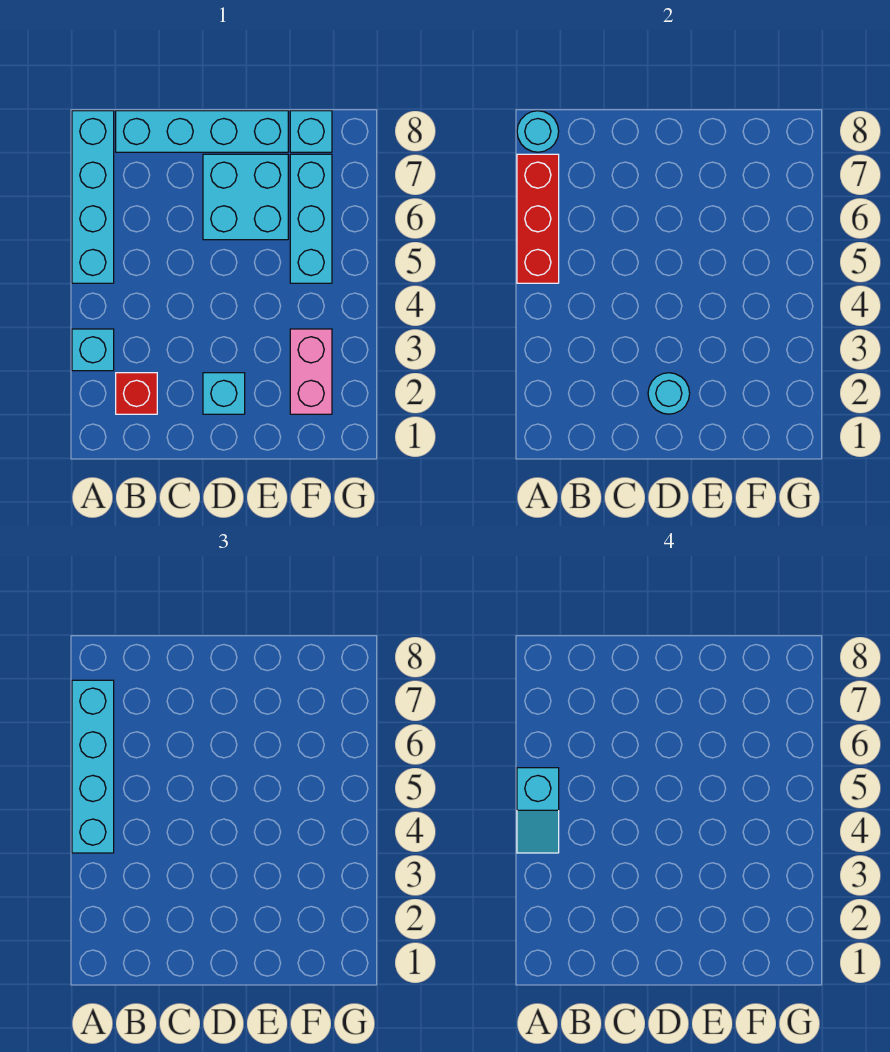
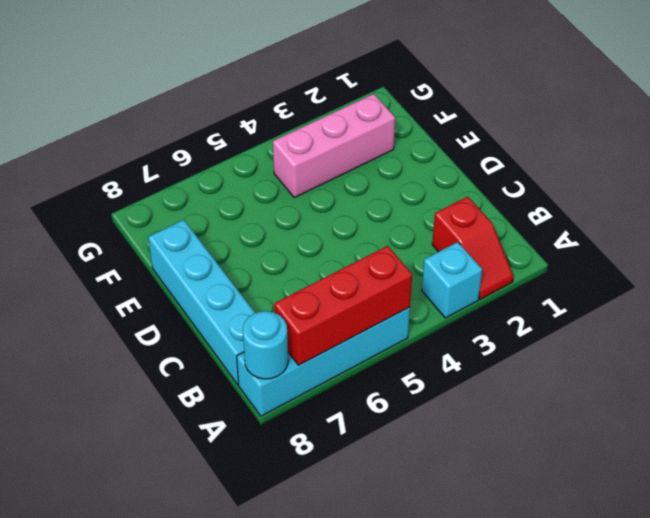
red slope A2:B2 level 1 top B -> red brick B2 level 1
pink brick F2:F4 level 1 -> pink brick F2:F3 level 1
none -> cyan brick D2 level 1
none -> cyan brick D6:E7 level 1
none -> cyan brick F5:F7 level 1

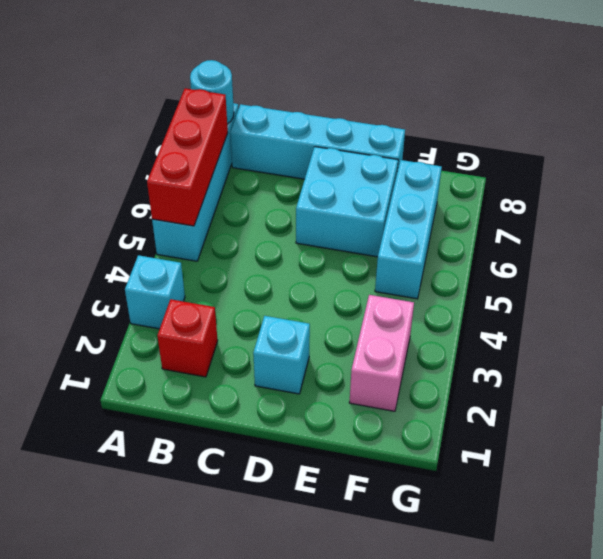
none -> cyan brick F8 level 1
none -> cyan round brick D2 level 2
none -> cyan brick A4:A7 level 3

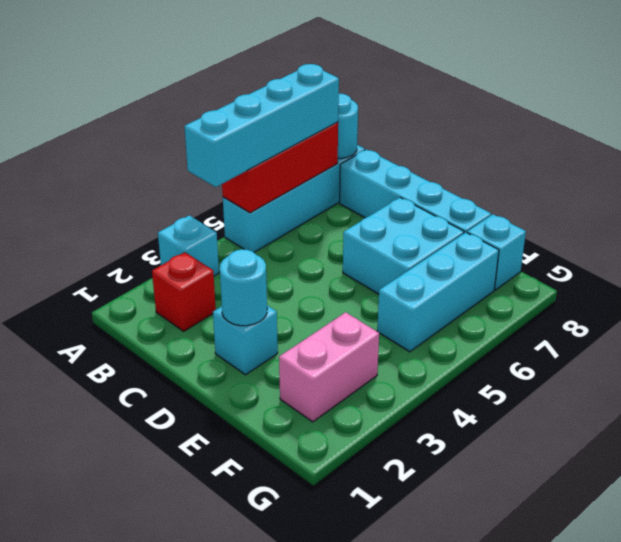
none -> cyan slope A4:A5 level 4 top 5

